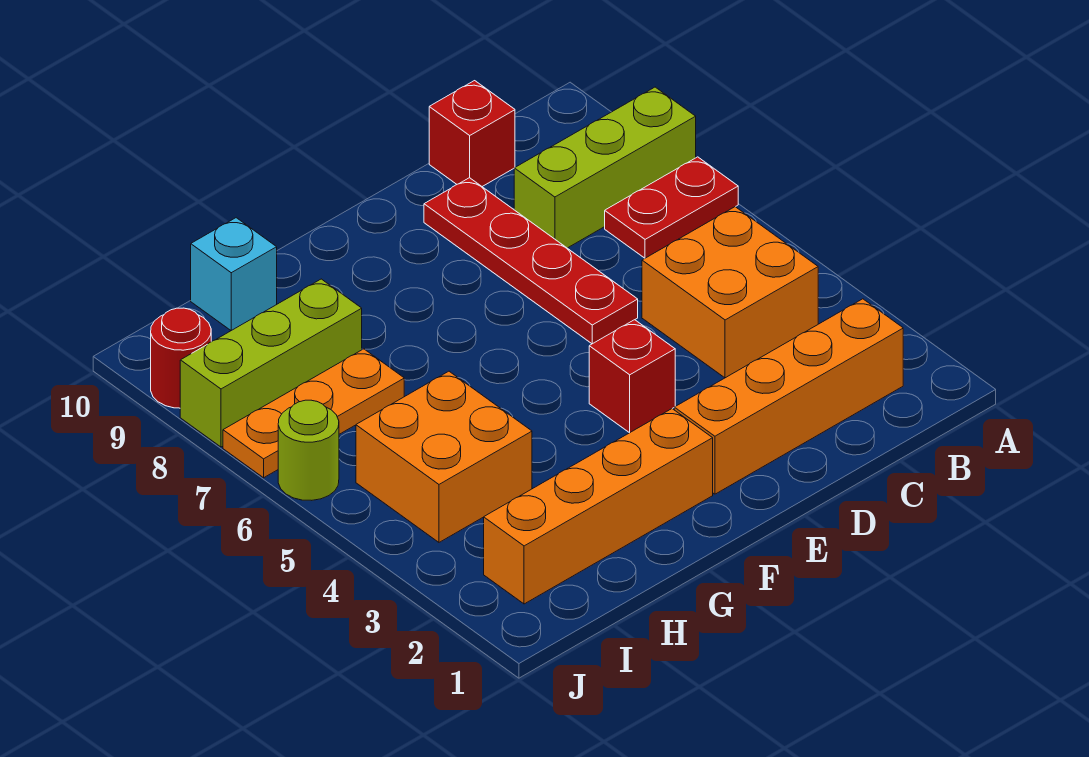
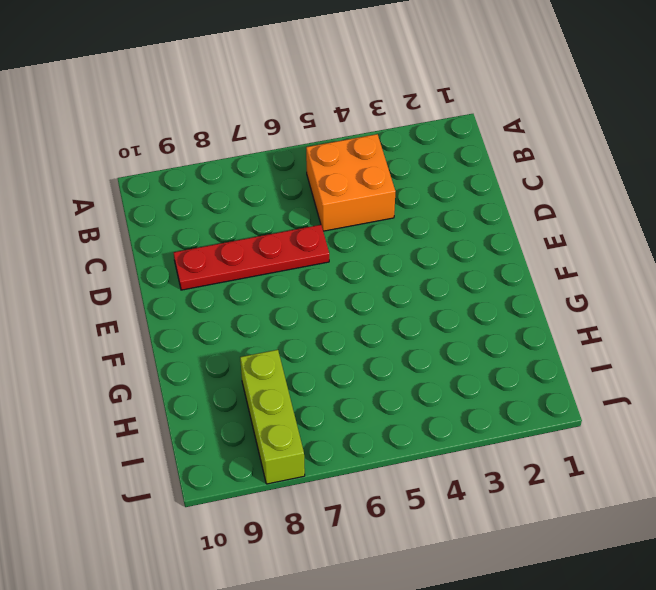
none -> red plate A7:B7 level 1
none -> lime brick A8:C8 level 1
none -> orange brick B2:E2 level 1

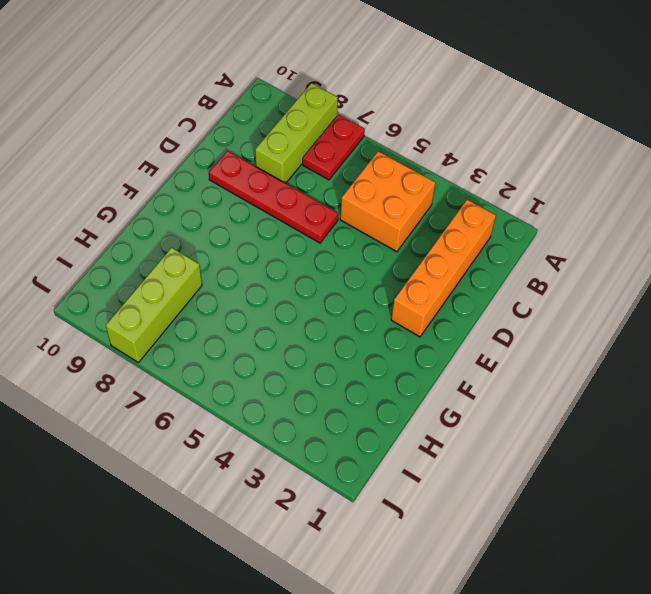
none -> red brick C10 level 1
none -> red brick E4 level 1
none -> orange brick F2:I2 level 1

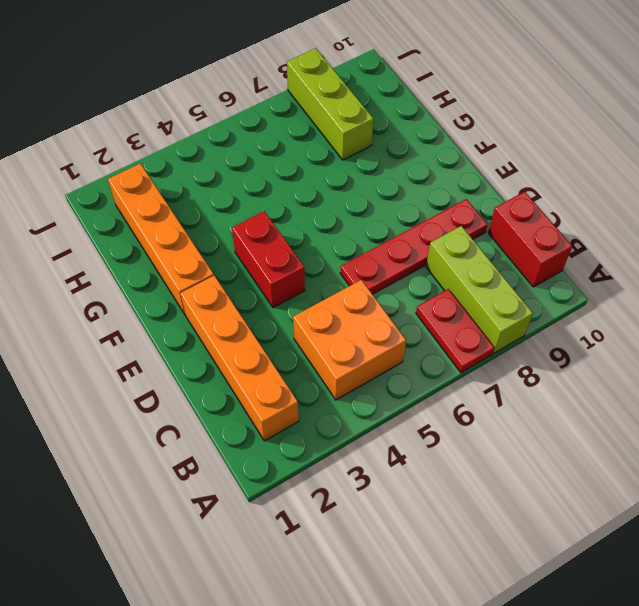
red brick B10:C10 level 1 -> red brick C10 level 1
red brick E4:F4 level 1 -> red brick E4 level 1
none -> orange brick H4:I5 level 1
none -> orange plate H7:J7 level 1
none -> cyan brick H10 level 1

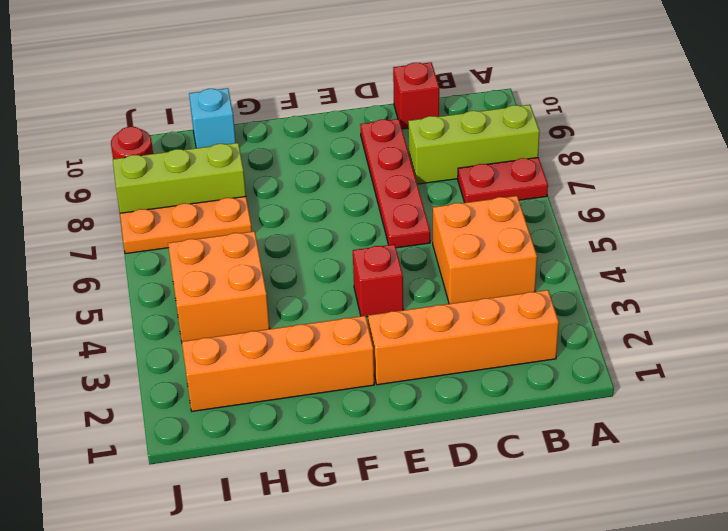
none -> lime round brick J6 level 1

